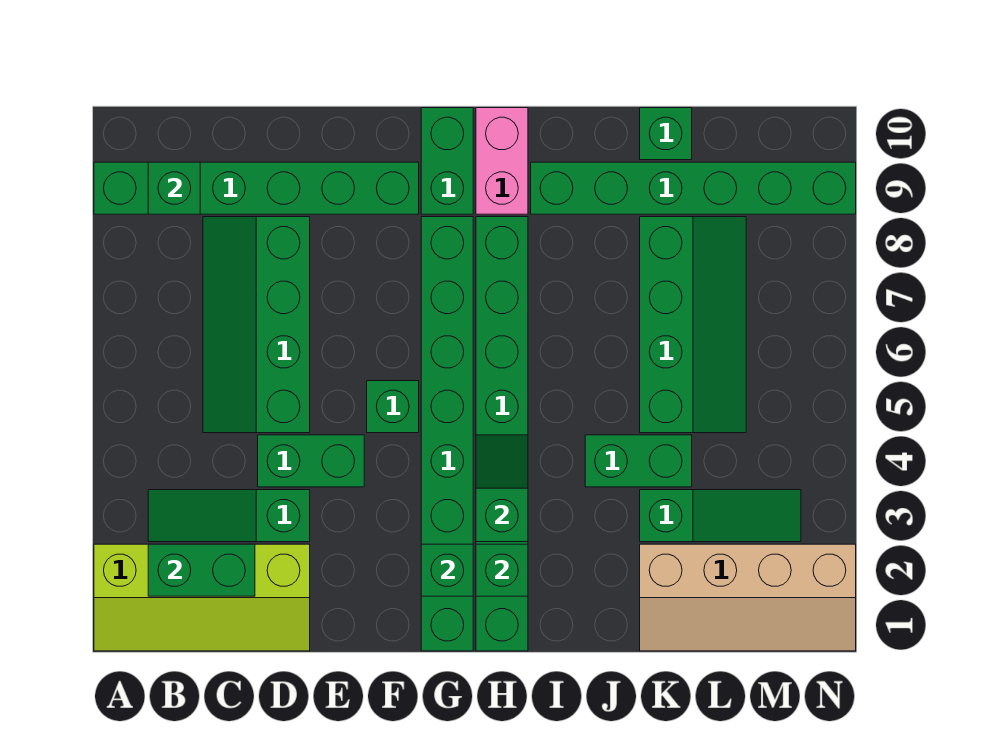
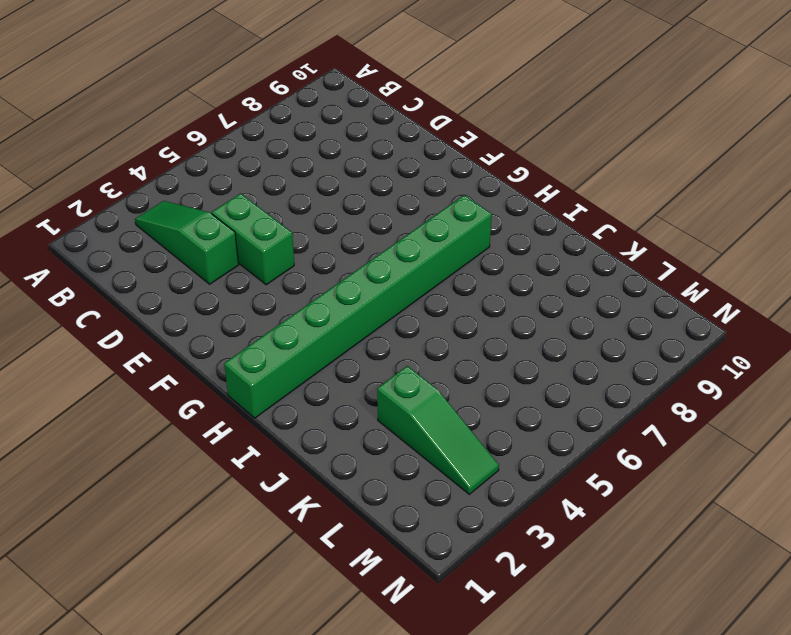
none -> lime slope A1:D2 level 1 top 2
none -> green brick A9:F9 level 1
none -> green slope C5:D8 level 1 top D

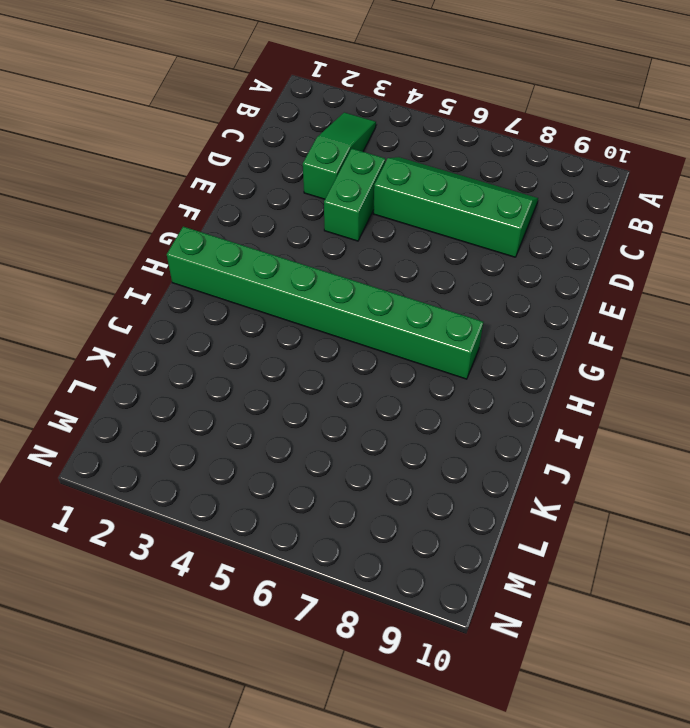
none -> lime slope A1:D2 level 1 top 2
none -> green brick A9:F9 level 1
none -> green brick F5 level 1

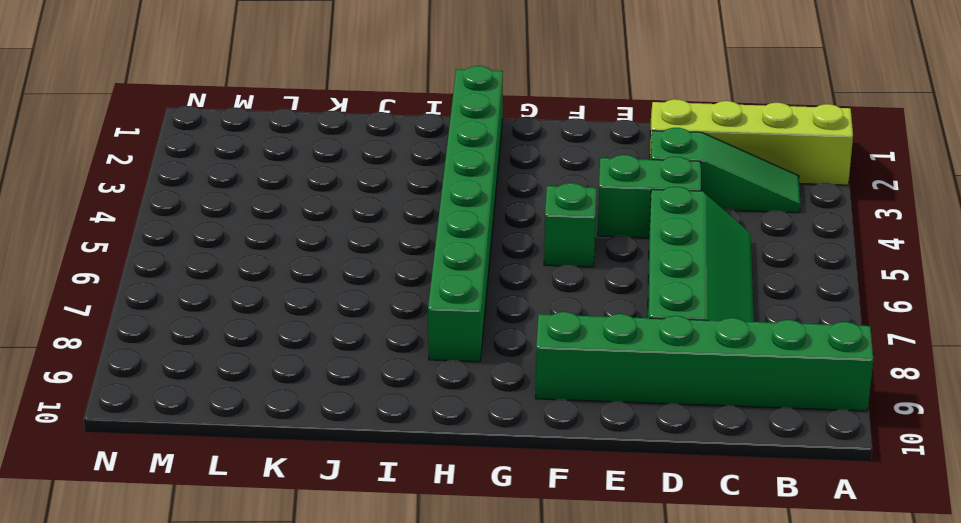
none -> green brick G1:G8 level 1
none -> green brick G9:G10 level 1
none -> pink brick H9:H10 level 1

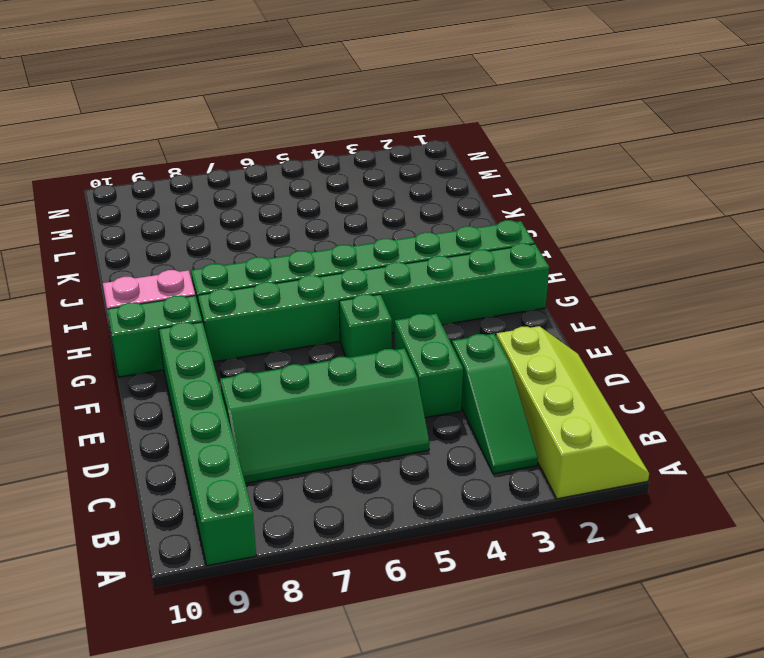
none -> green brick I9:N9 level 1
none -> green brick J4:K4 level 1
none -> tan slope K1:N2 level 1 top 2

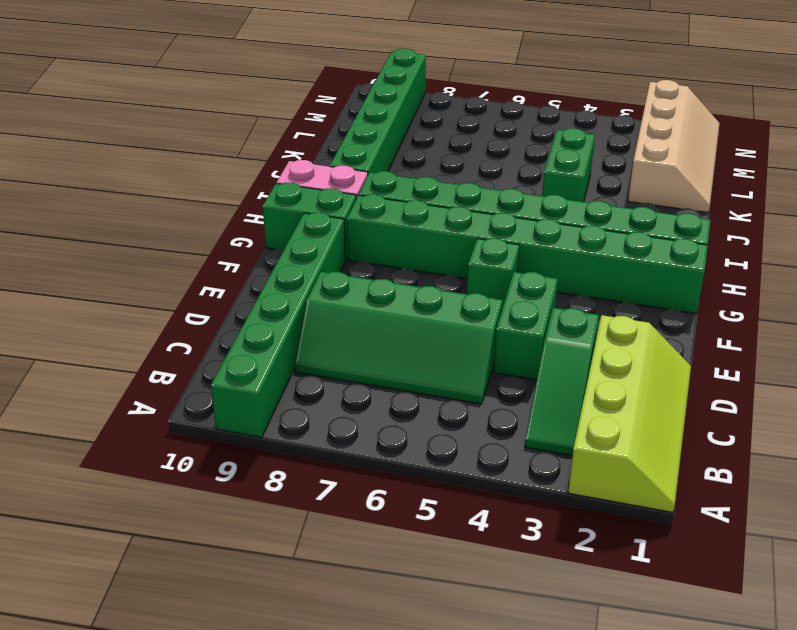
none -> green slope K3:M3 level 1 top K
none -> green slope K5:L8 level 1 top K
none -> green brick K10 level 1

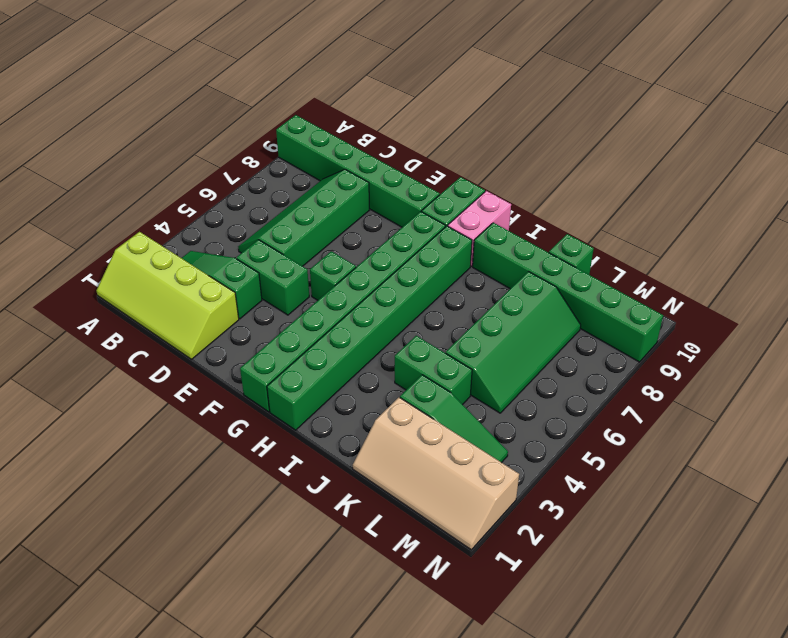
none -> green brick B2:C2 level 2
none -> green brick B9 level 2
none -> green brick G2 level 2

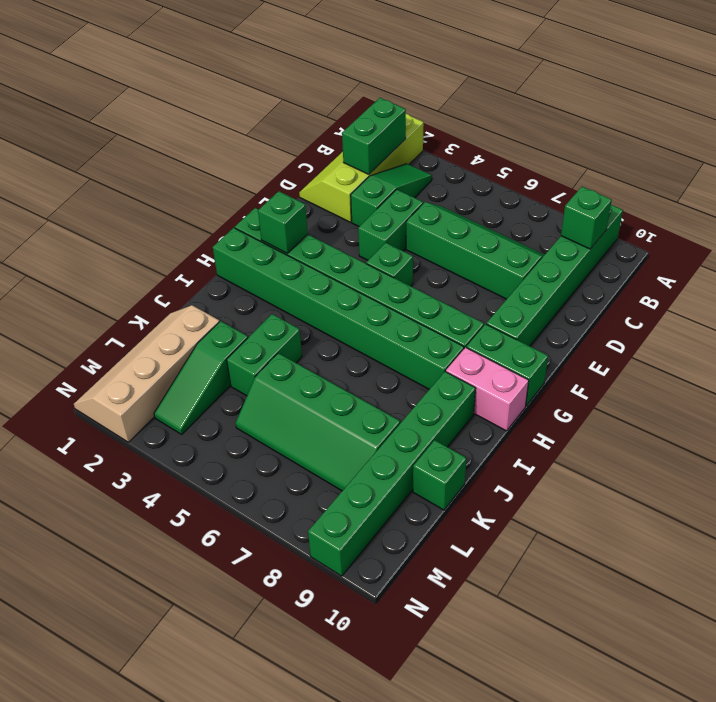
none -> green brick H2 level 2
none -> green slope H3:H4 level 2 top 3

